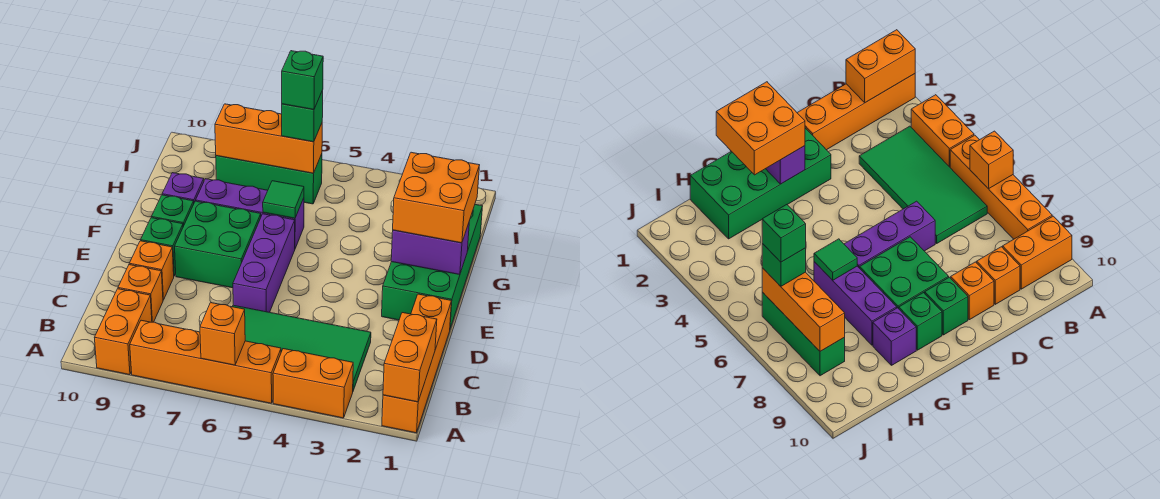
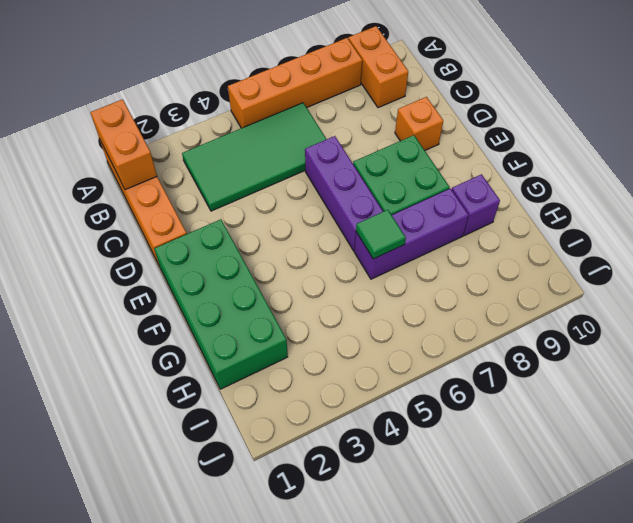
none -> orange brick A3:A4 level 1
none -> orange brick C9 level 1
none -> green brick E9 level 1

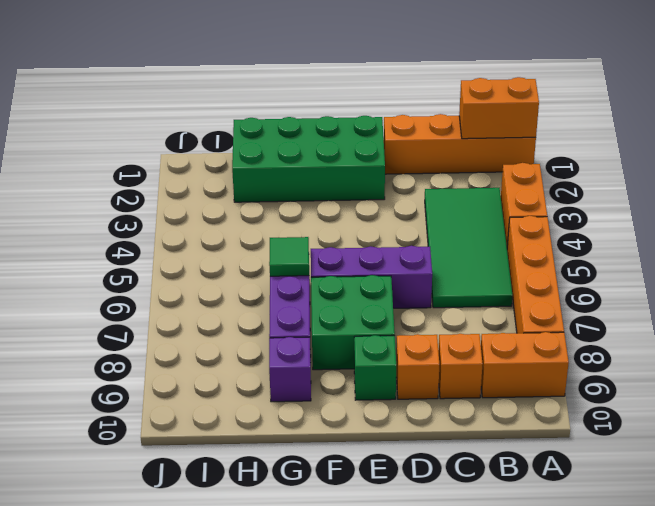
none -> green brick F9 level 1
none -> green brick I6:I8 level 1
none -> orange brick A6 level 2

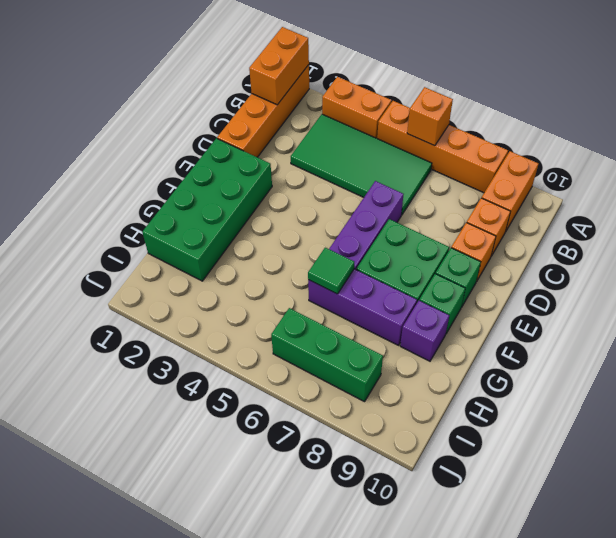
none -> purple brick F1:F2 level 2
none -> orange brick I6:I8 level 2
none -> orange brick F1:G2 level 3

